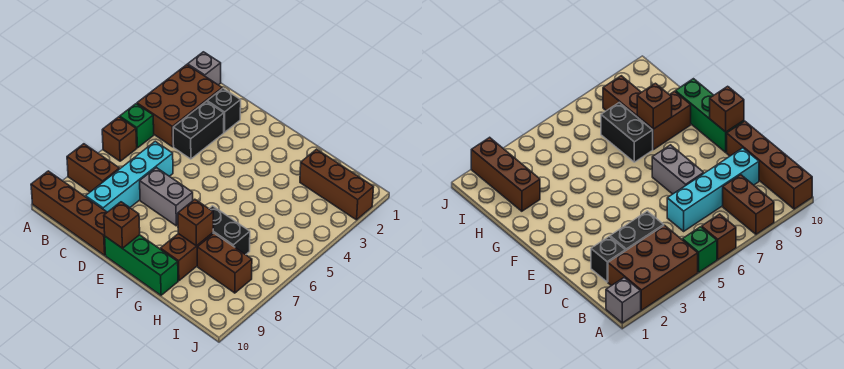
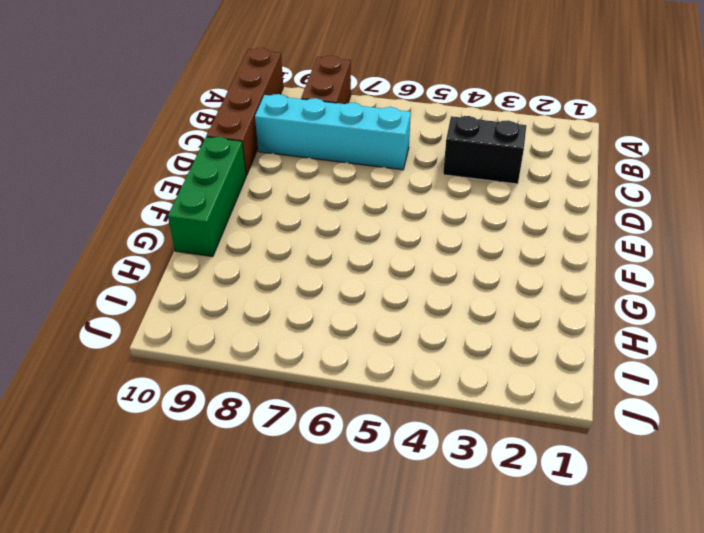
none -> grey brick A1 level 1
none -> brown brick A2:B4 level 1
none -> green brick A5 level 1

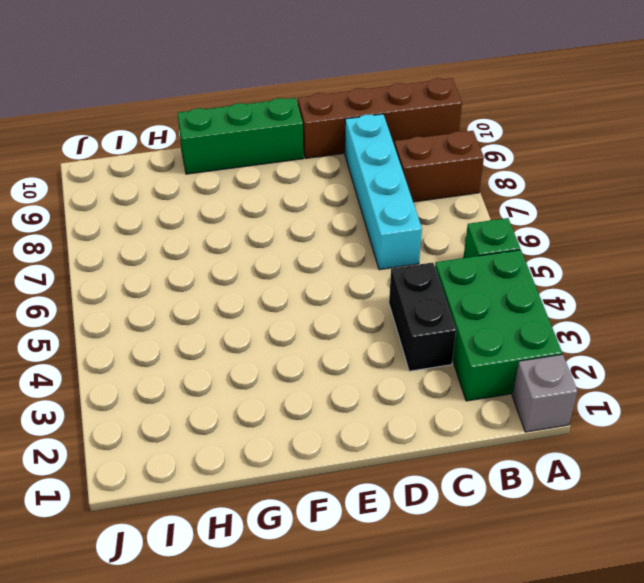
green brick A2:B4 level 1 -> brown brick A2:B4 level 1
none -> brown brick A6 level 1
none -> black brick C2 level 1
none -> grey brick D7:E7 level 1

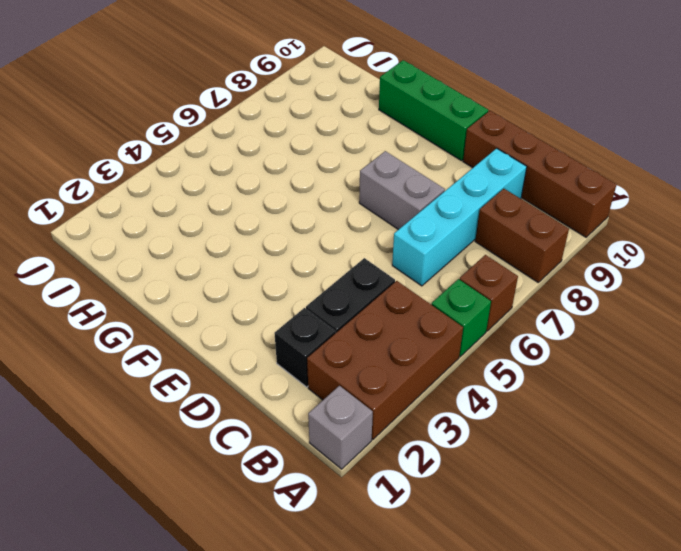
none -> black brick G7:H7 level 1
none -> brown brick G8:G9 level 1
none -> brown brick H2:J2 level 1

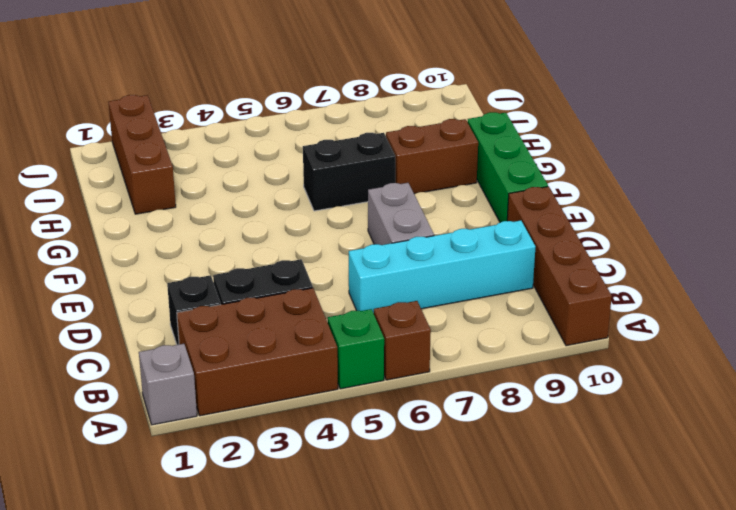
black brick G6:G7 level 1 -> black brick G7:H7 level 1
none -> brown brick A8:B8 level 1
none -> brown brick H8:I8 level 1
none -> brown brick E10 level 2

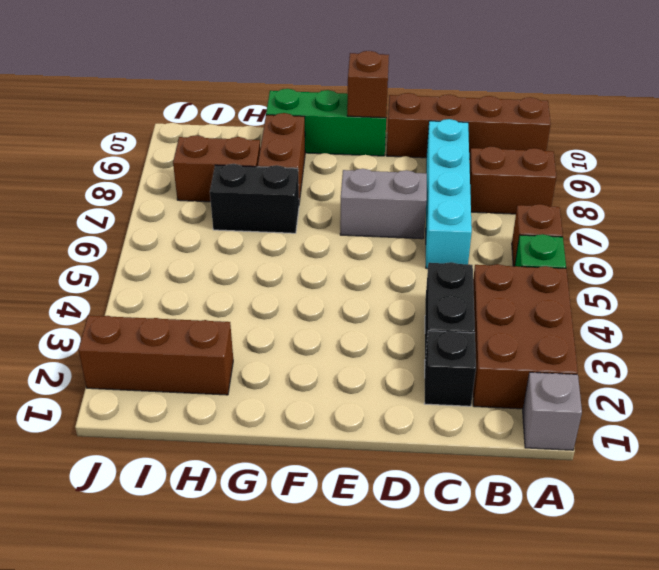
none -> brown brick G8 level 2

